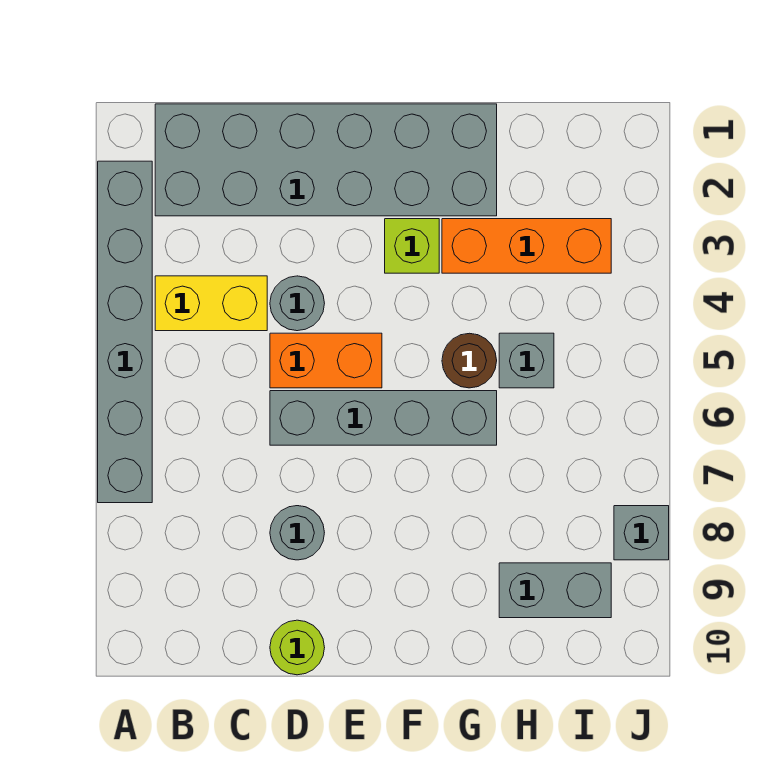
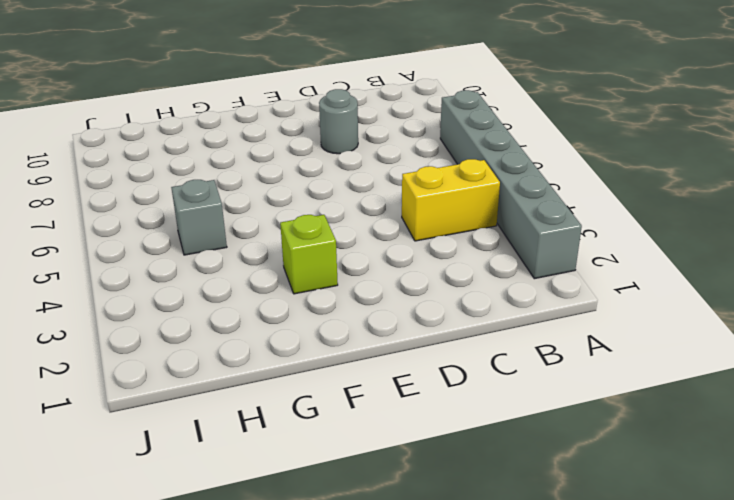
none -> grey brick B1:G2 level 1
none -> grey round brick D4 level 1
none -> orange brick D5:E5 level 1

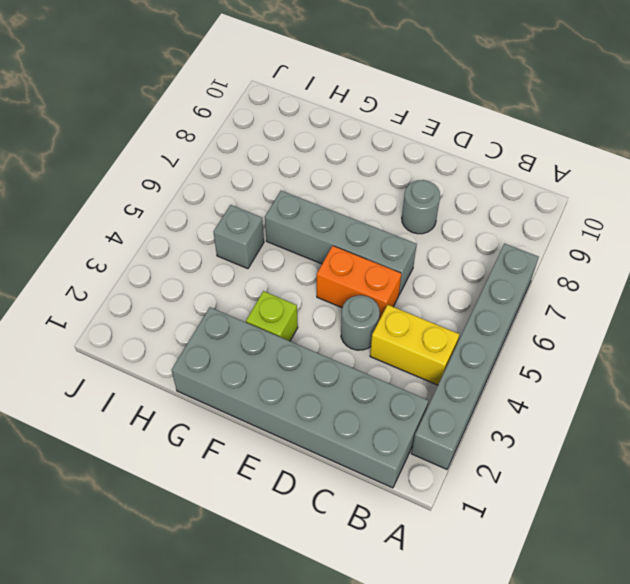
none -> lime round brick D10 level 1
none -> orange brick G3:I3 level 1
none -> brown round brick G5 level 1

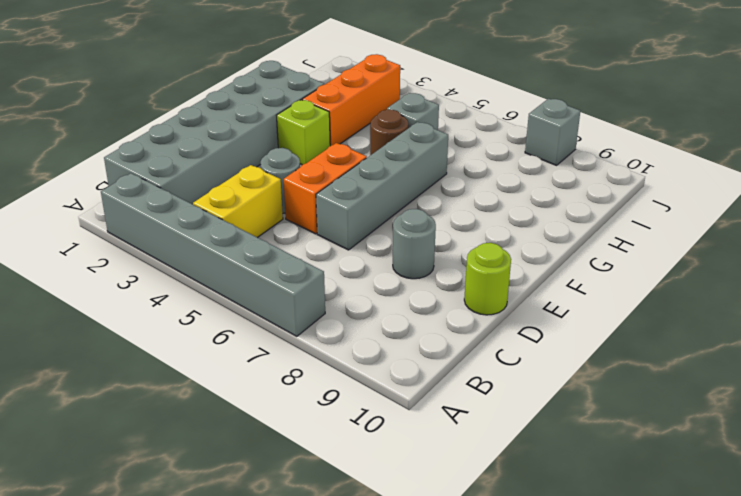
none -> grey brick H9:I9 level 1

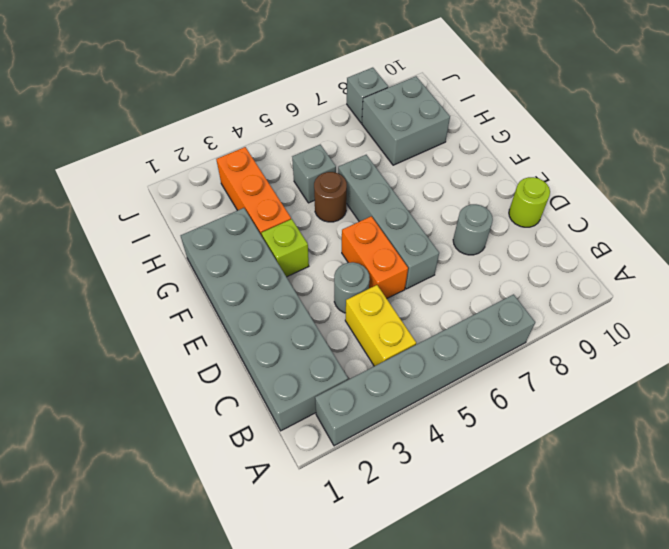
grey brick H8:I9 level 1 -> grey brick H9:I9 level 1

